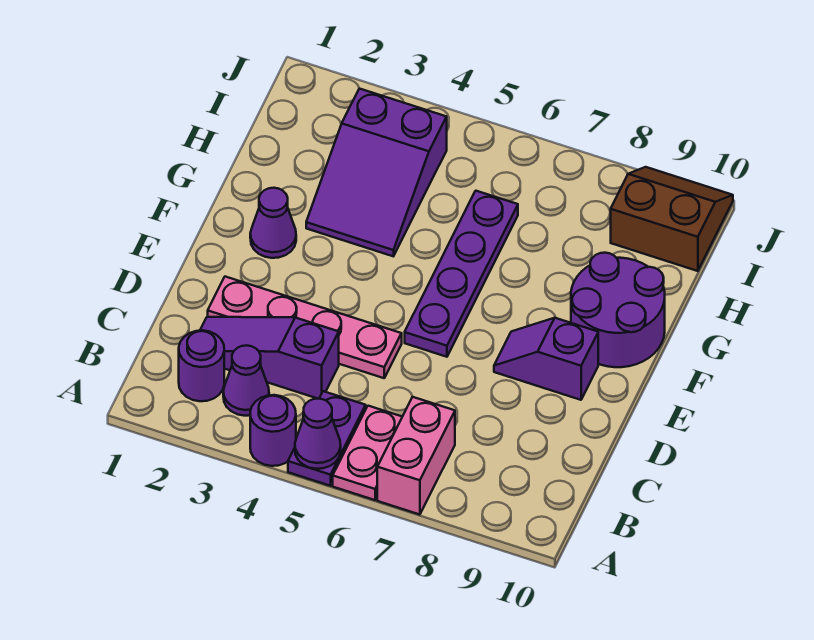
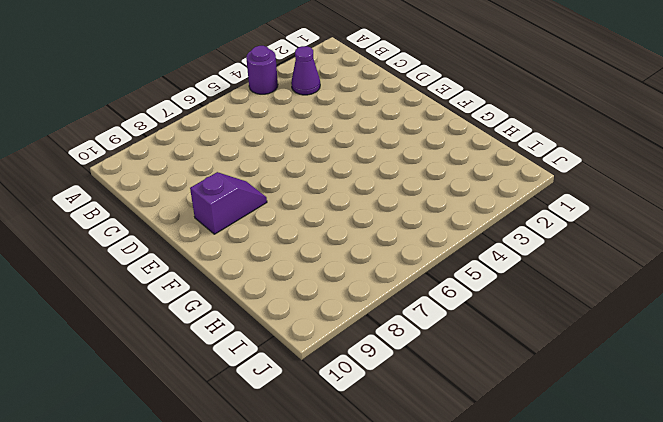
none -> purple plate A5:B5 level 1
none -> pink plate A6:B6 level 1
none -> pink brick A7:B7 level 1

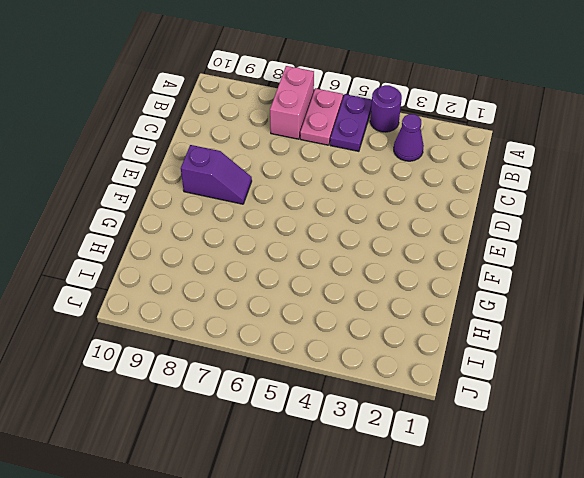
none -> purple round brick B2 level 1
none -> purple slope C2:C4 level 1 top 4
none -> pink plate D2:D5 level 1

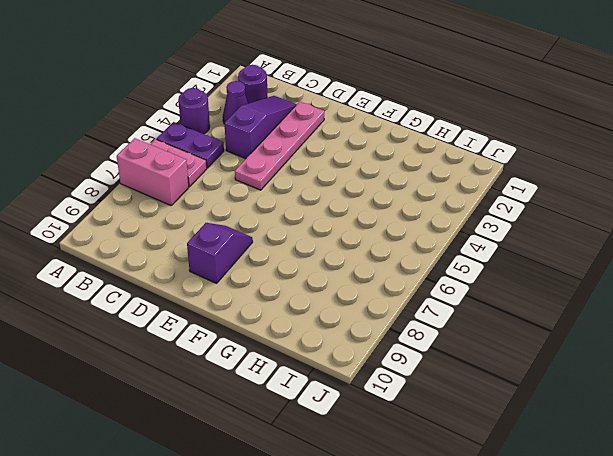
none -> purple plate E6:H6 level 1
none -> purple cone F2 level 1
none -> purple round brick F9:G10 level 1

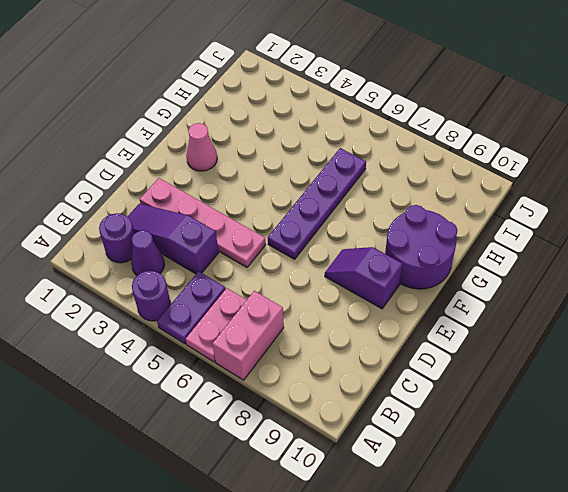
pink cone F2 level 1 -> purple cone F2 level 1
none -> purple slope G3:I4 level 1 top I
none -> brown slope I9:J10 level 1 top I
none -> purple cone A5 level 2

